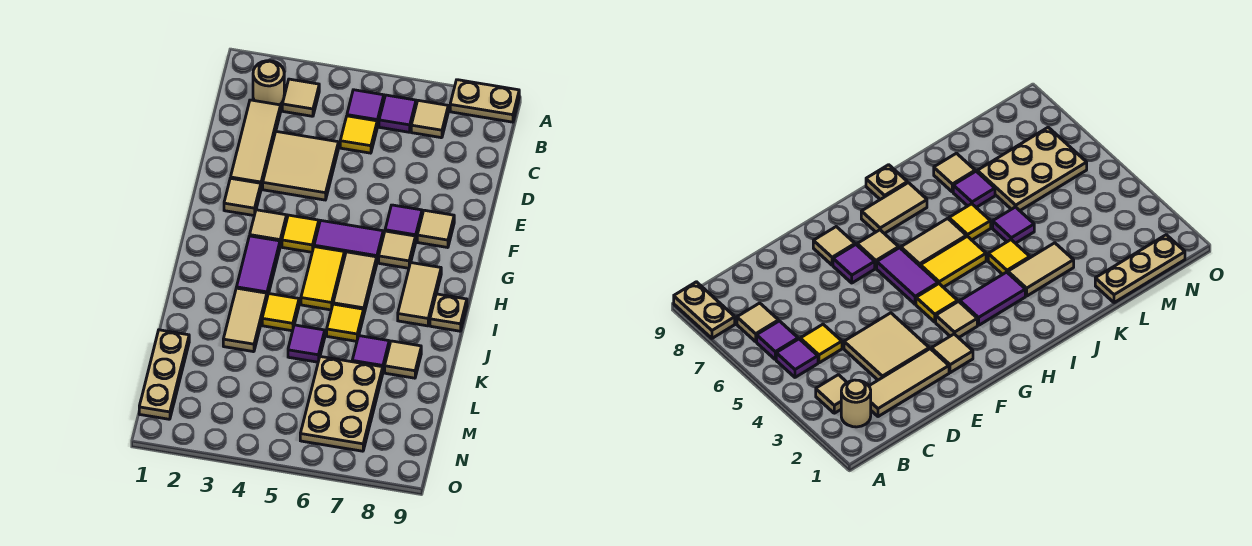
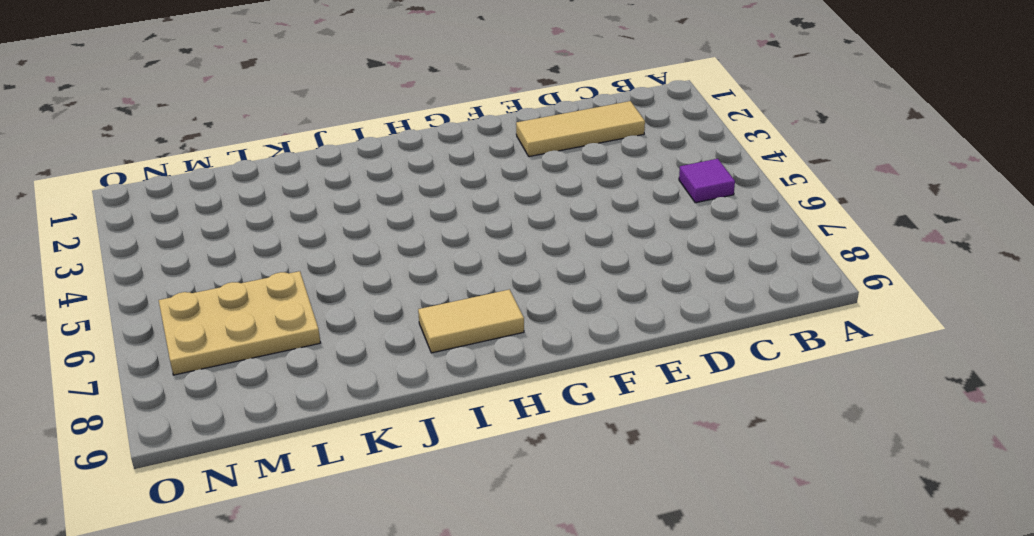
none -> tan plate A8:A9 level 1
none -> tan round brick B2 level 1
none -> tan tile B3 level 1

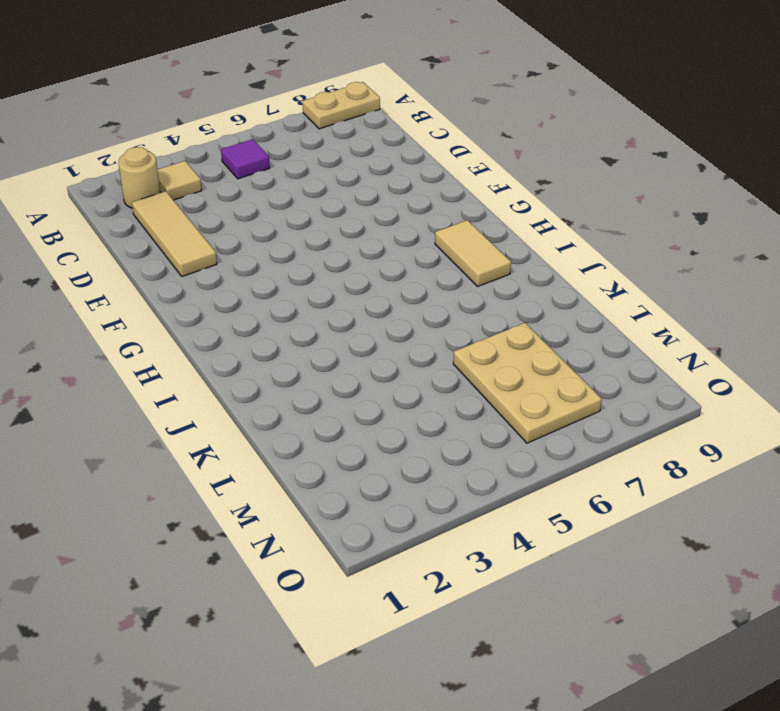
none -> purple tile B6 level 1
none -> tan tile B7 level 1
none -> yellow tile C5 level 1

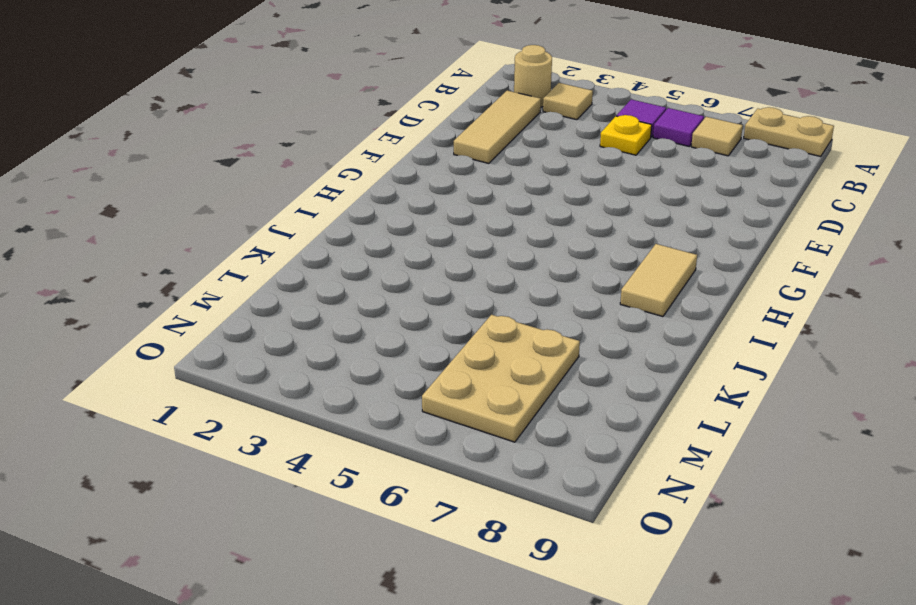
yellow plate C5 level 1 -> yellow tile C5 level 1
none -> tan tile D3:E4 level 1
none -> tan tile F2 level 1
none -> purple tile F7 level 1

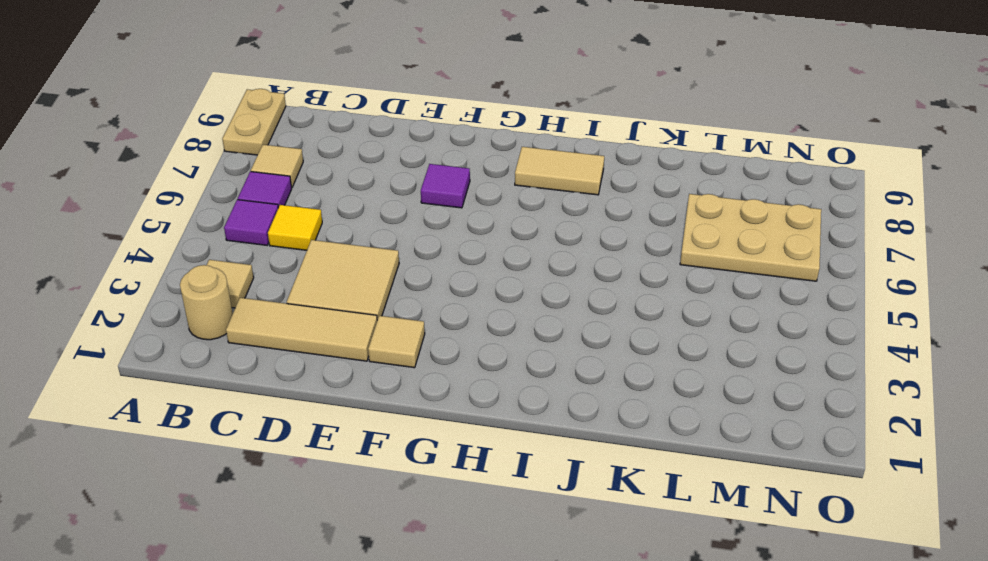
none -> tan tile F8 level 1
none -> tan tile G3 level 1
none -> yellow tile G4 level 1

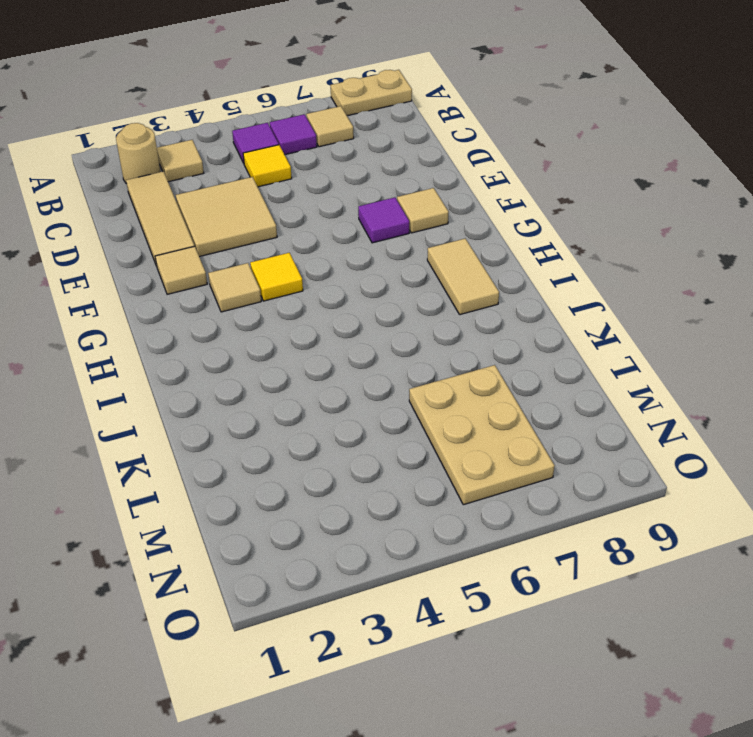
none -> purple tile G5:G6 level 1
none -> tan tile G7 level 1
none -> purple tile H3:I3 level 1

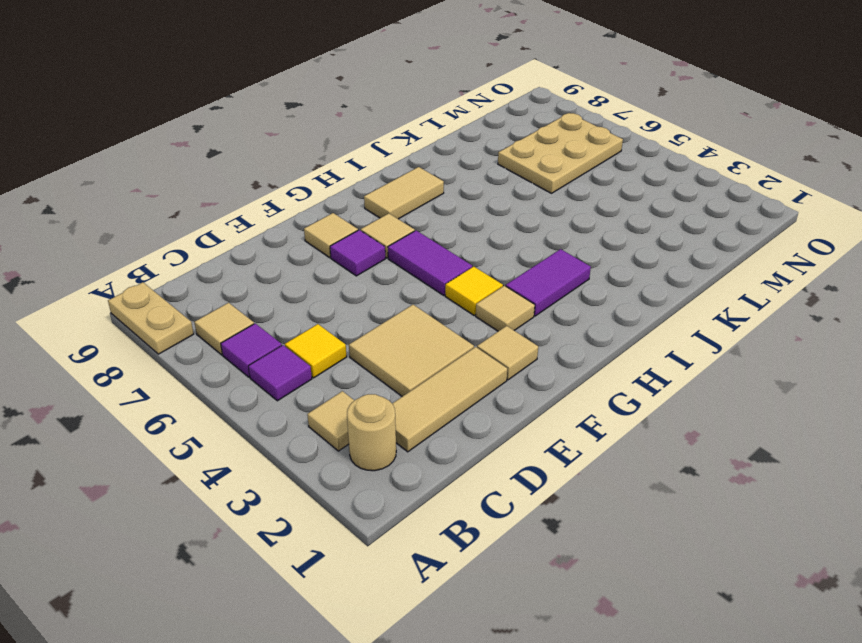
none -> yellow tile H5:I5 level 1
none -> tan tile H6:I6 level 1
none -> tan plate I9 level 1

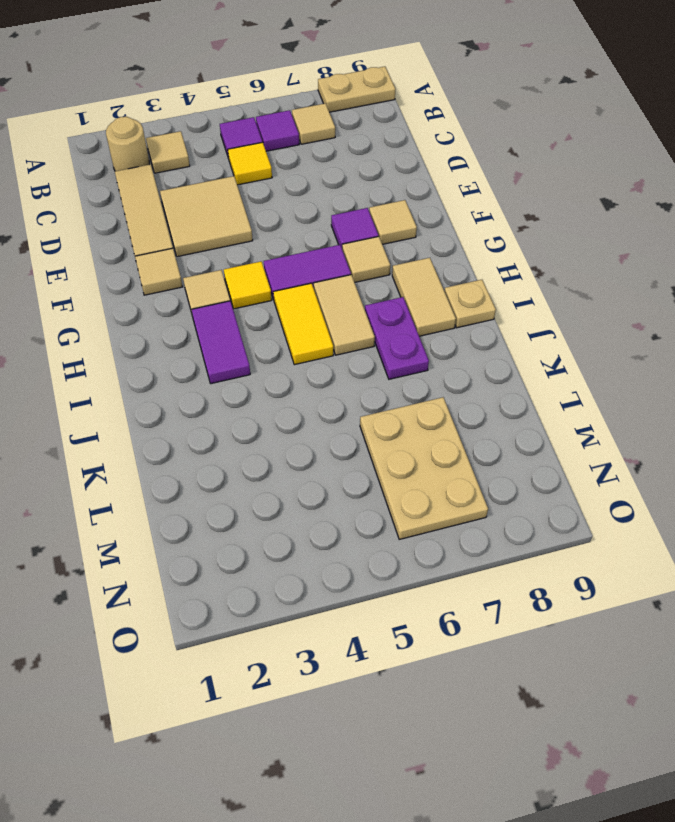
purple plate I7:J7 level 1 -> none
none -> tan tile J3:K3 level 1
none -> yellow tile J4 level 1
none -> yellow tile J6 level 1

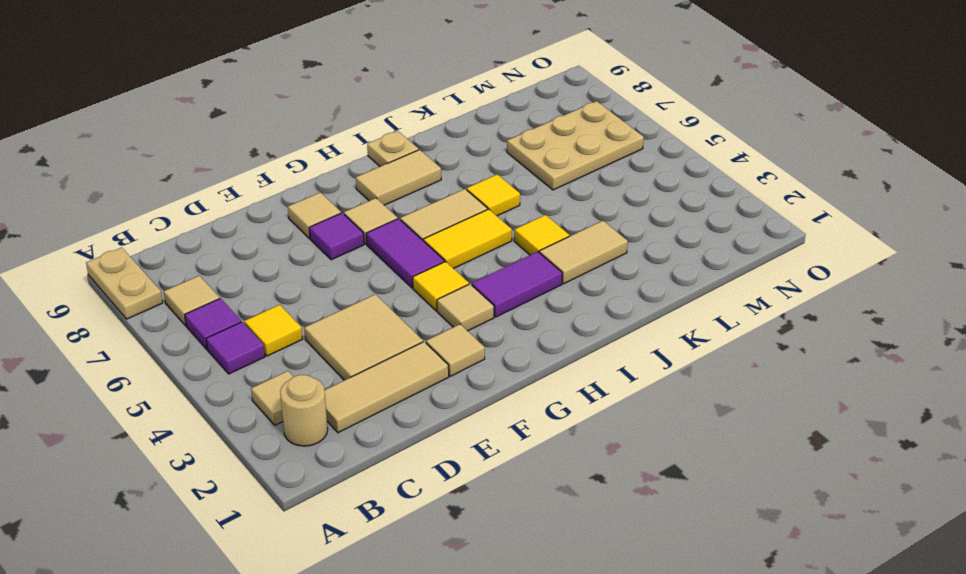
none -> purple tile K5 level 1
none -> purple tile K7 level 1
none -> tan tile K8 level 1

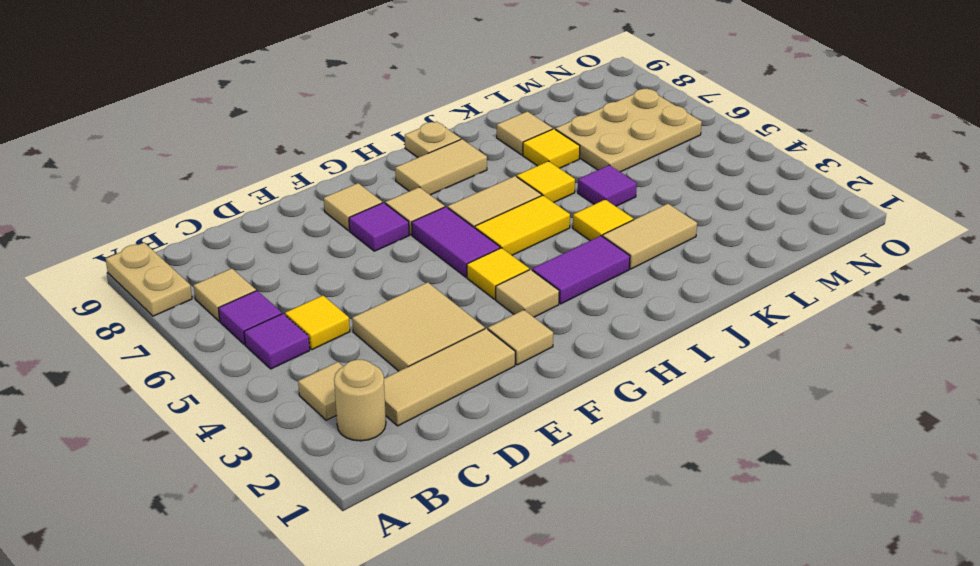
yellow tile K7 level 1 -> purple tile K7 level 1
none -> tan plate L1:N1 level 1

